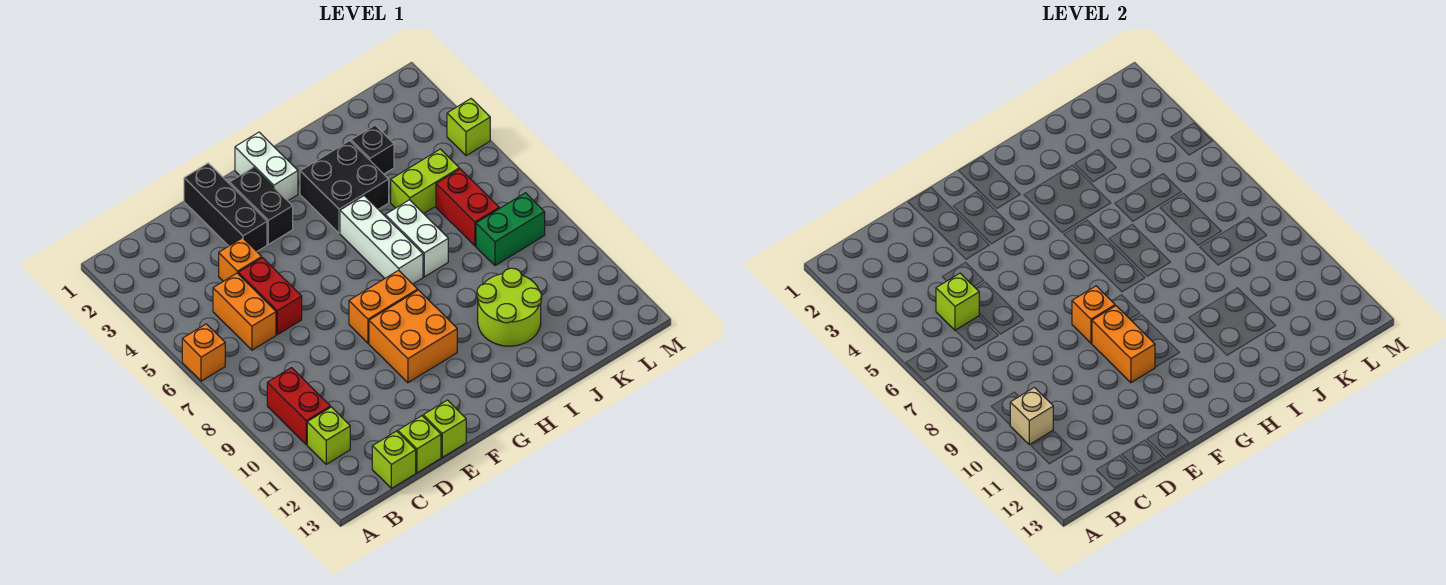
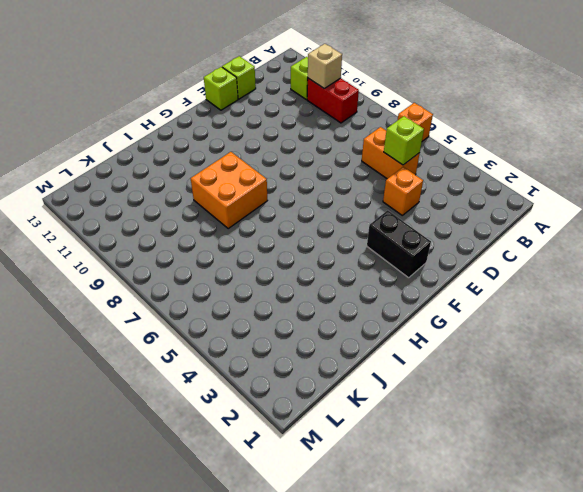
orange brick H8:I9 level 1 -> orange brick F9:G10 level 1
none -> lime brick C13 level 1
none -> red brick D5:D6 level 1
none -> black brick E1:E3 level 1

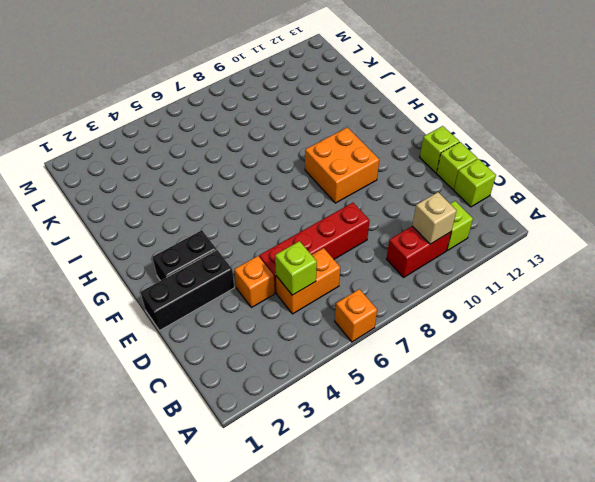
red brick D5:D8 level 1 -> red brick D5:D6 level 1
none -> orange brick F8:G8 level 1
none -> white brick G1:G2 level 1
none -> black brick H3:I4 level 1

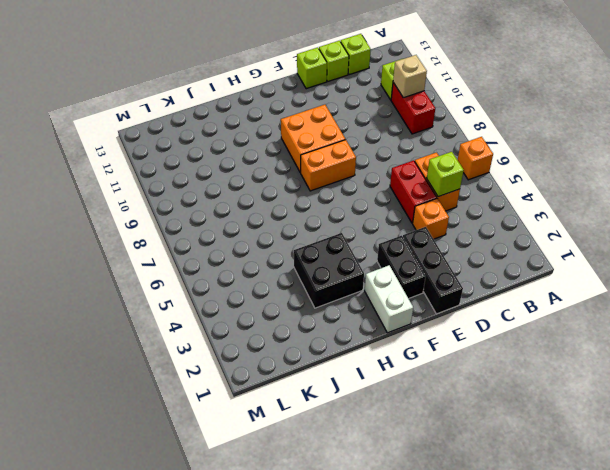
none -> white brick H5:H7 level 1
none -> white brick I6:I7 level 1
none -> lime round brick I10:J11 level 1

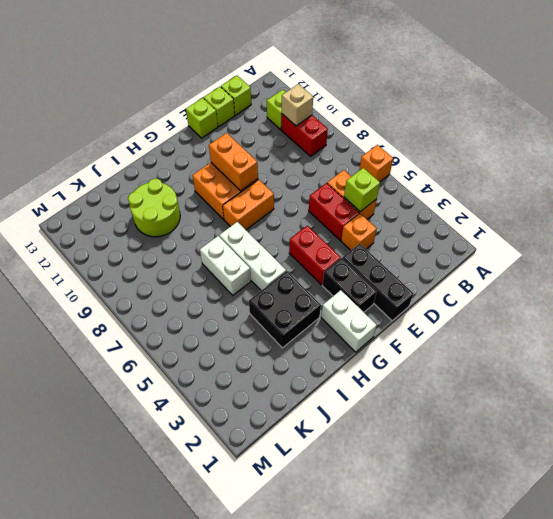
red brick F4:F5 level 1 -> red brick K6:K7 level 1
none -> black brick J3 level 1
none -> lime brick J5:K5 level 1
none -> green brick K8:L8 level 1

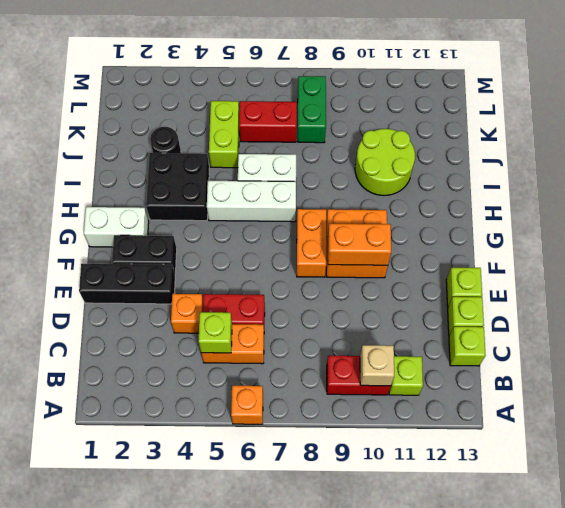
black round brick J3 level 1 -> black brick J3 level 1
none -> lime brick M4 level 1
none -> orange brick F8 level 2

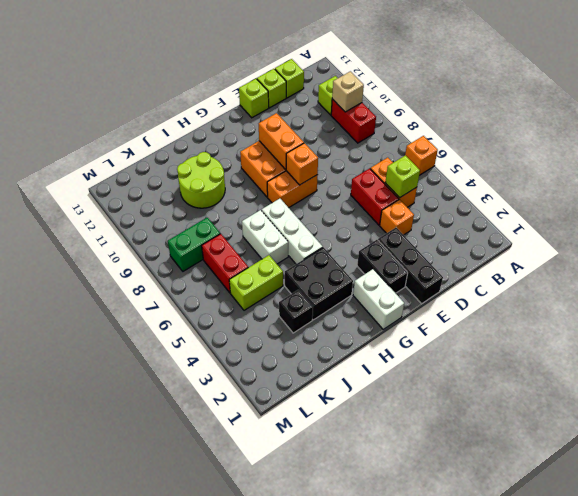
none -> lime brick M4 level 1

